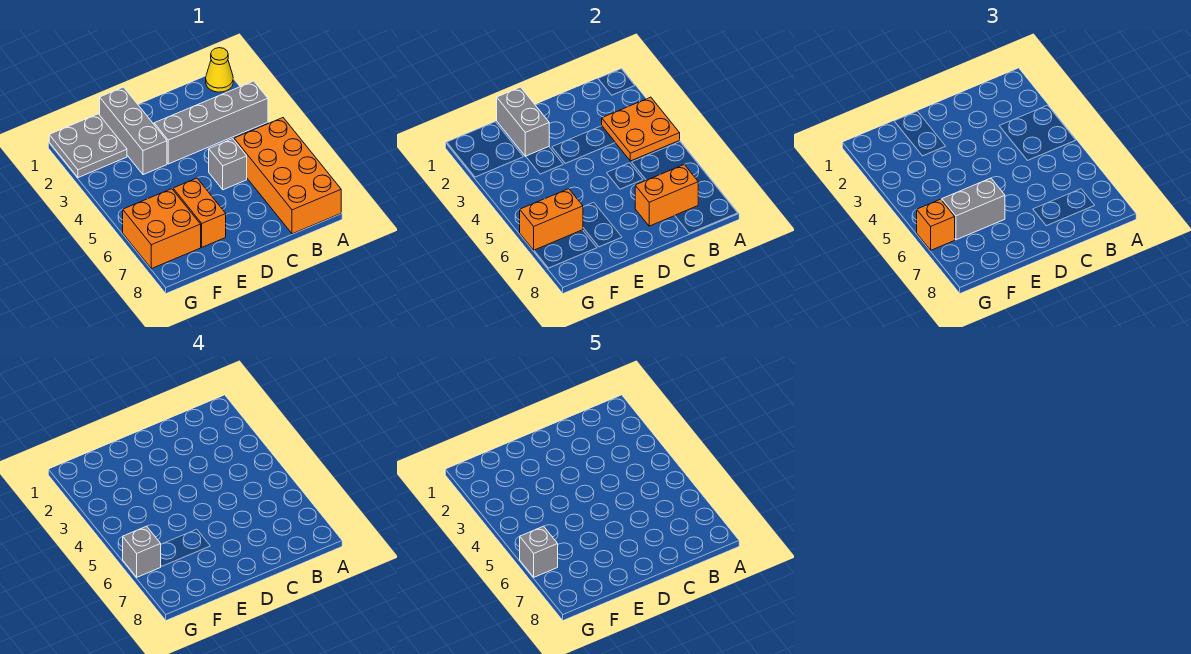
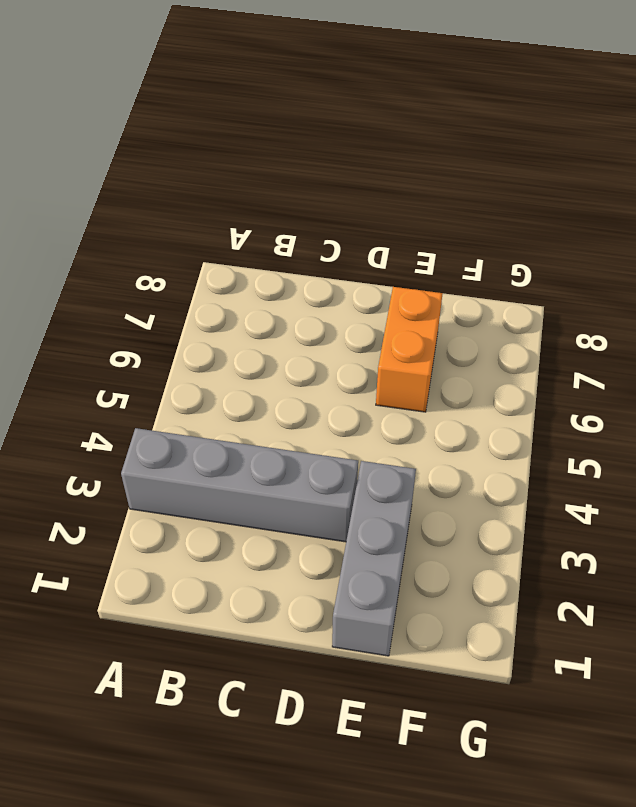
none -> yellow cone A1 level 1
none -> orange brick A5:B8 level 1
none -> grey brick C5 level 1

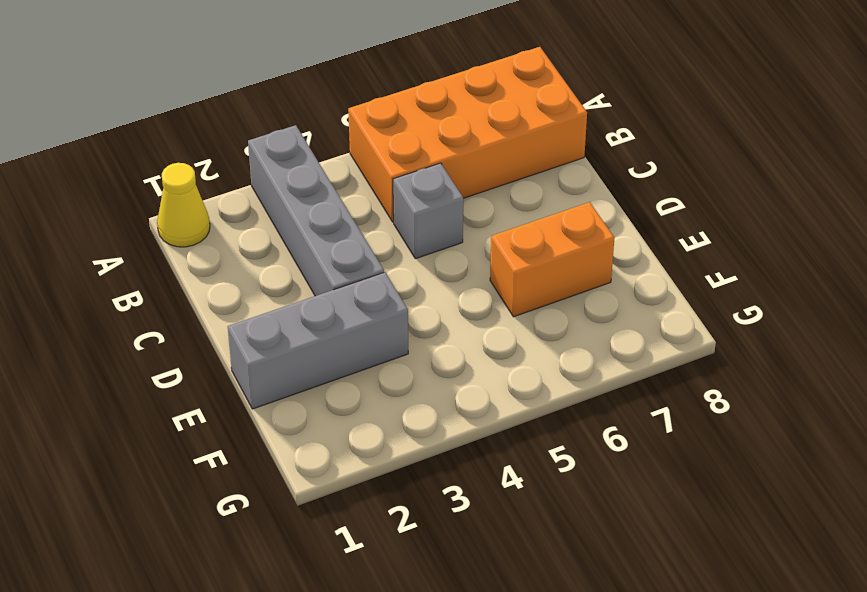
none -> grey plate F1:G2 level 1
none -> orange brick F6:G7 level 1
none -> orange plate A3:B4 level 2

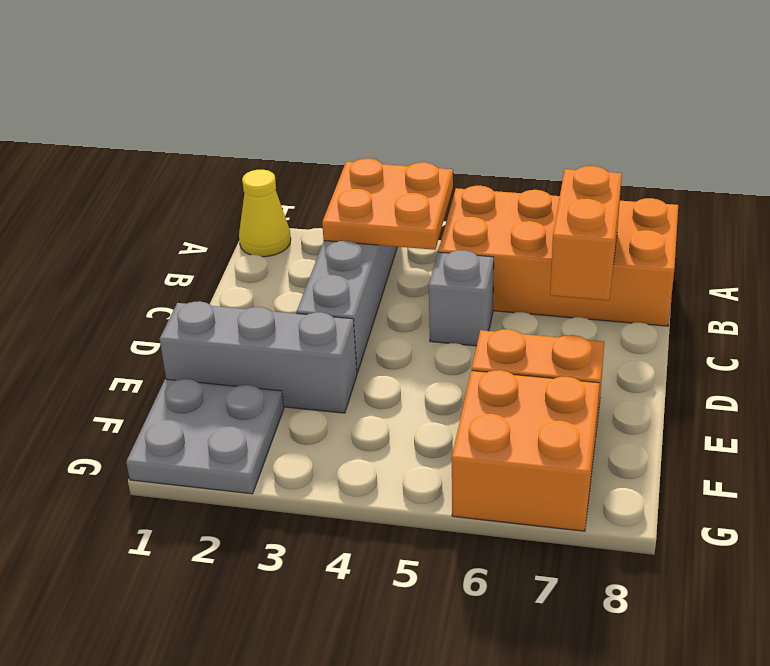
none -> grey brick E1:E2 level 2
none -> orange brick F6:G6 level 2
none -> grey brick E6:F6 level 3

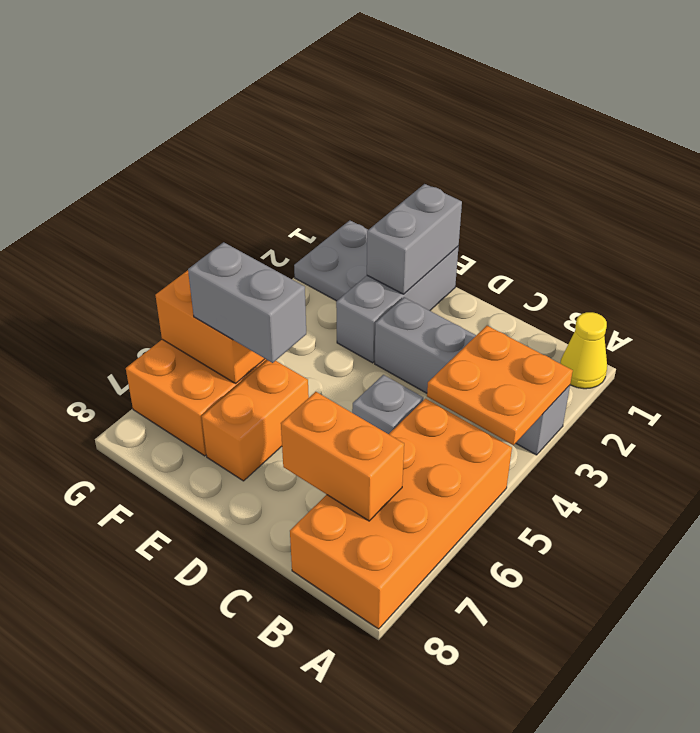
none -> orange brick G6 level 3
none -> grey brick G6 level 4
none -> grey brick G6 level 5

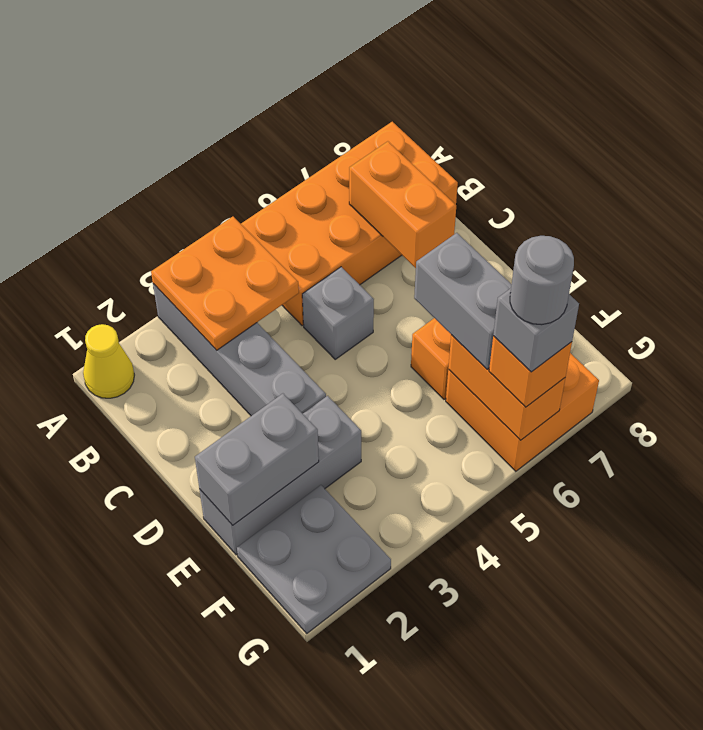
grey round brick G6 level 5 -> grey brick G6 level 5

